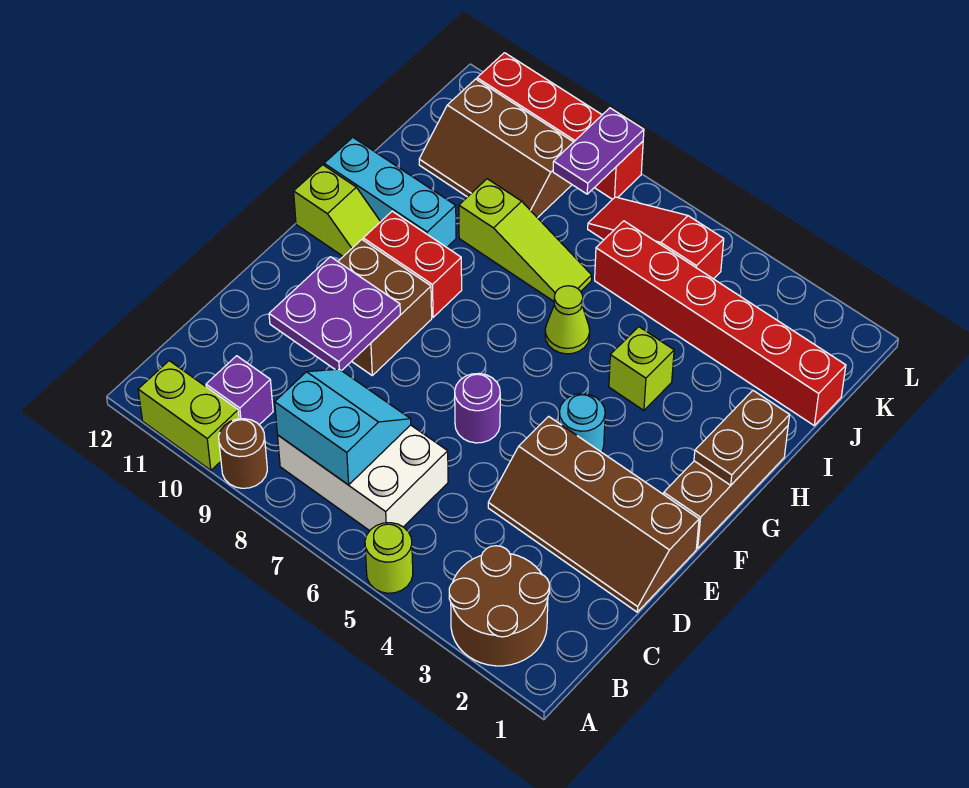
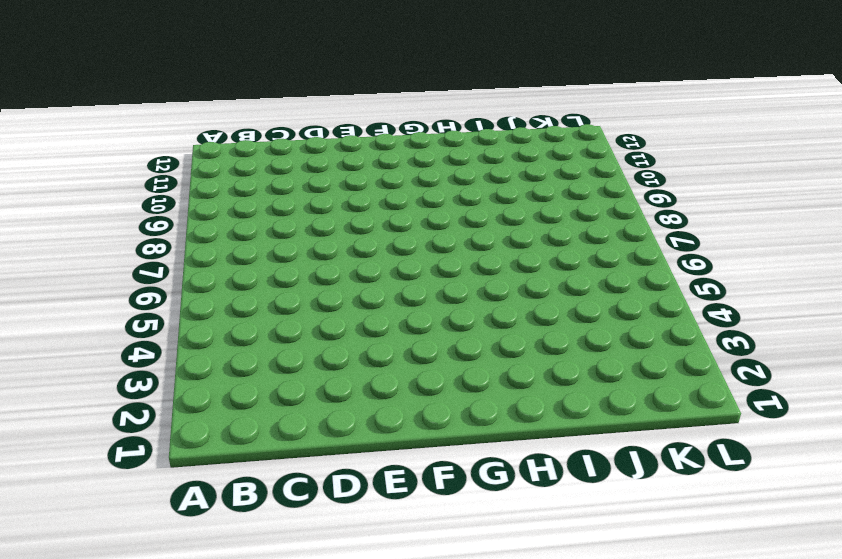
none -> brown round brick A2:B3 level 1
none -> lime round brick A5 level 1
none -> brown round brick A9 level 1

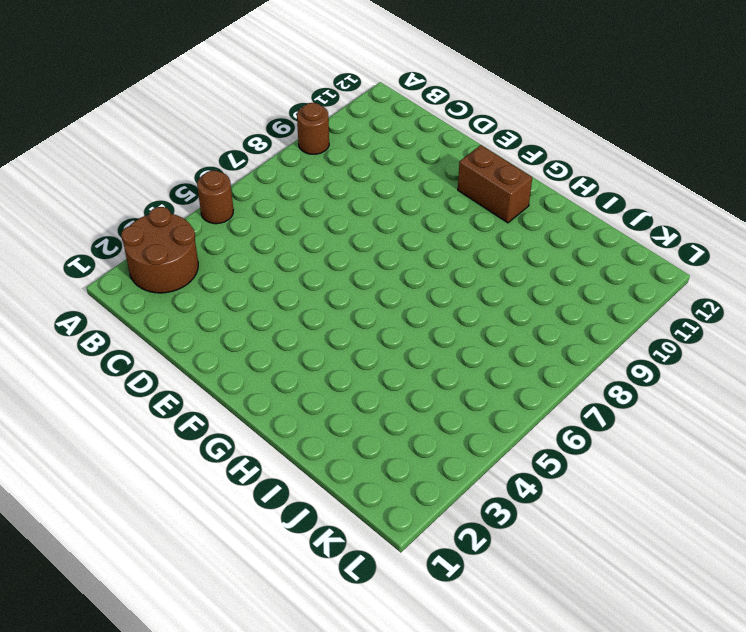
brown round brick A5 level 1 -> lime round brick A5 level 1
brown brick F11:G11 level 1 -> lime slope G11:G12 level 1 top 12
none -> lime brick A10:A11 level 1
none -> white brick B6:C8 level 1
none -> purple brick B10 level 1

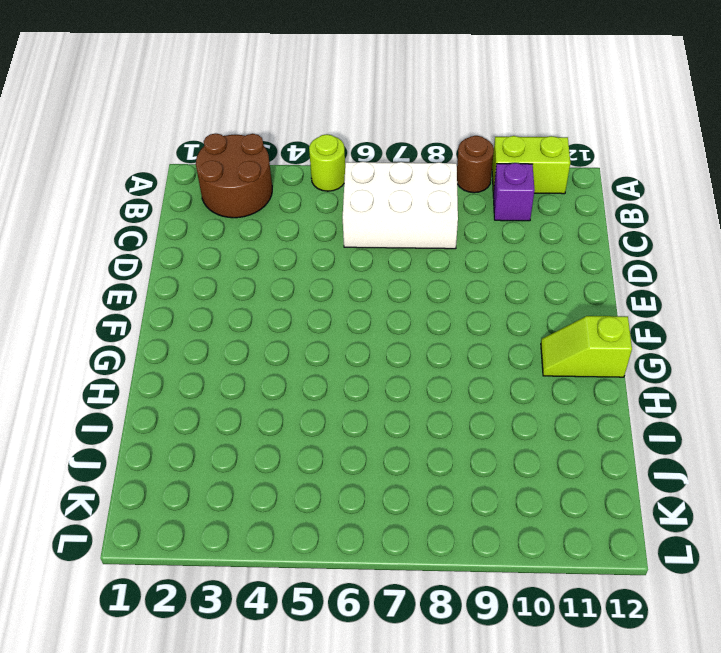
none -> brown slope D1:E4 level 1 top E
none -> purple round brick E6 level 1
none -> brown brick E9:F10 level 1

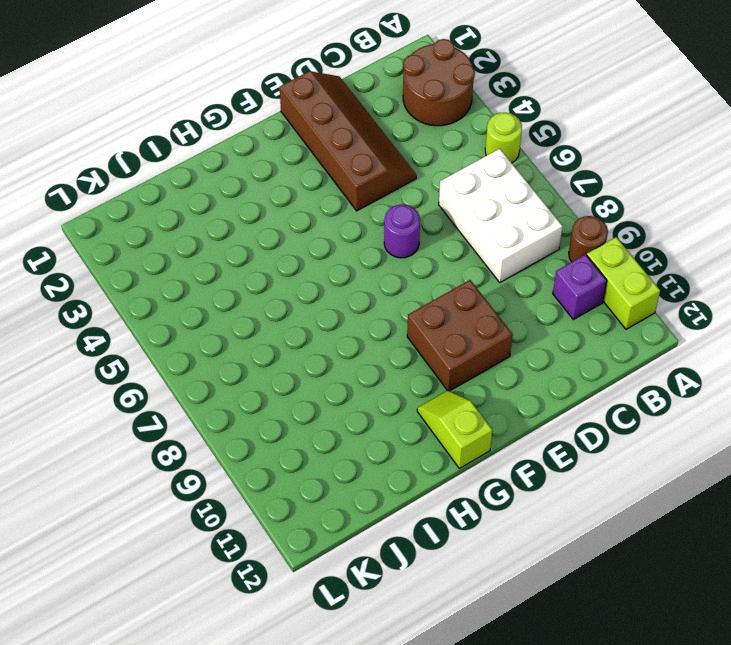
none -> brown brick F1:H1 level 1
none -> cyan round brick F4 level 1
none -> red brick G9:G10 level 1

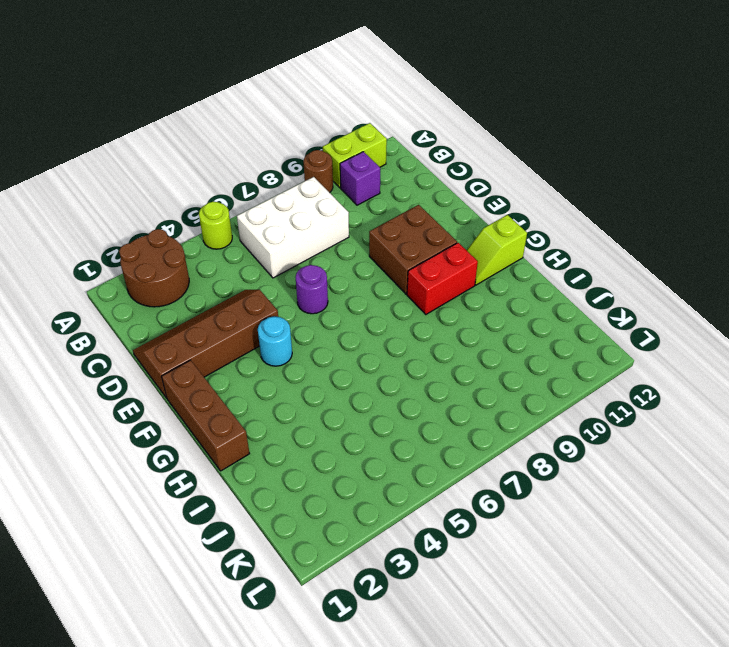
none -> lime brick H4 level 1
none -> lime cone H6 level 1
none -> cyan brick H10:H12 level 1

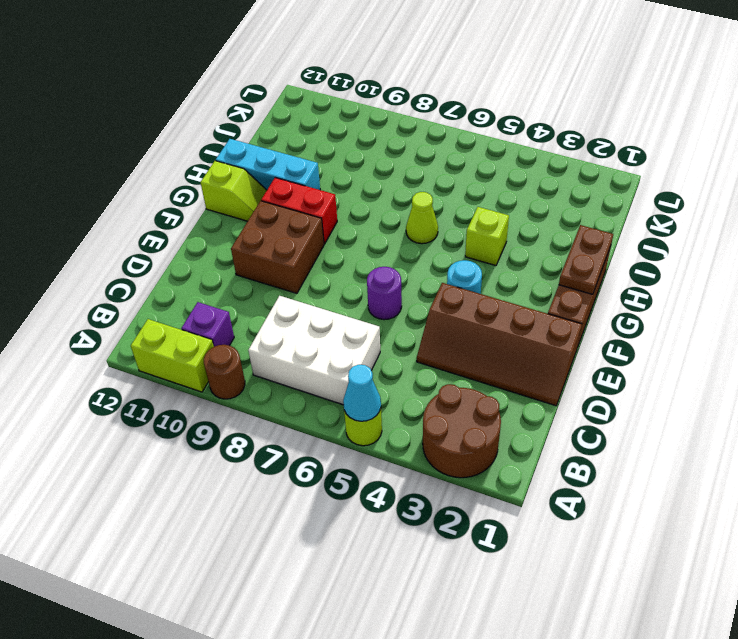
cyan cone A5 level 2 -> none
none -> lime slope I7:I9 level 1 top 9
none -> red brick J1:J6 level 1
none -> brown slope J9:K11 level 1 top K

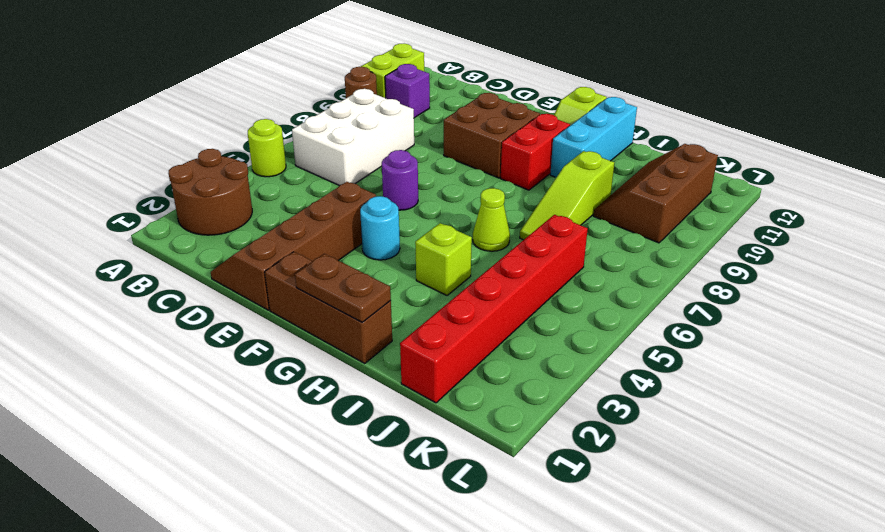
none -> red slope K5:K7 level 1 top 5
none -> red brick L8:L11 level 1
none -> cyan slope B7:C8 level 2 top B

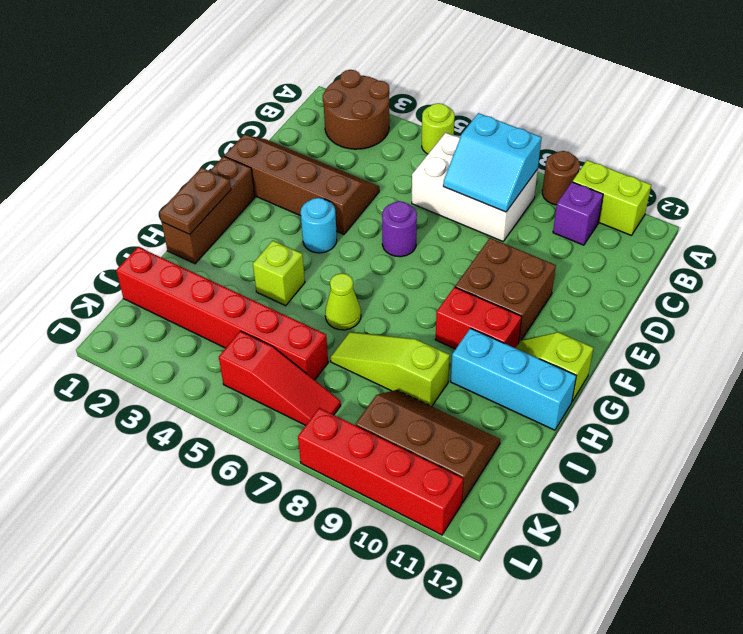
none -> purple plate D9:E10 level 2
none -> purple plate K8:L8 level 2

